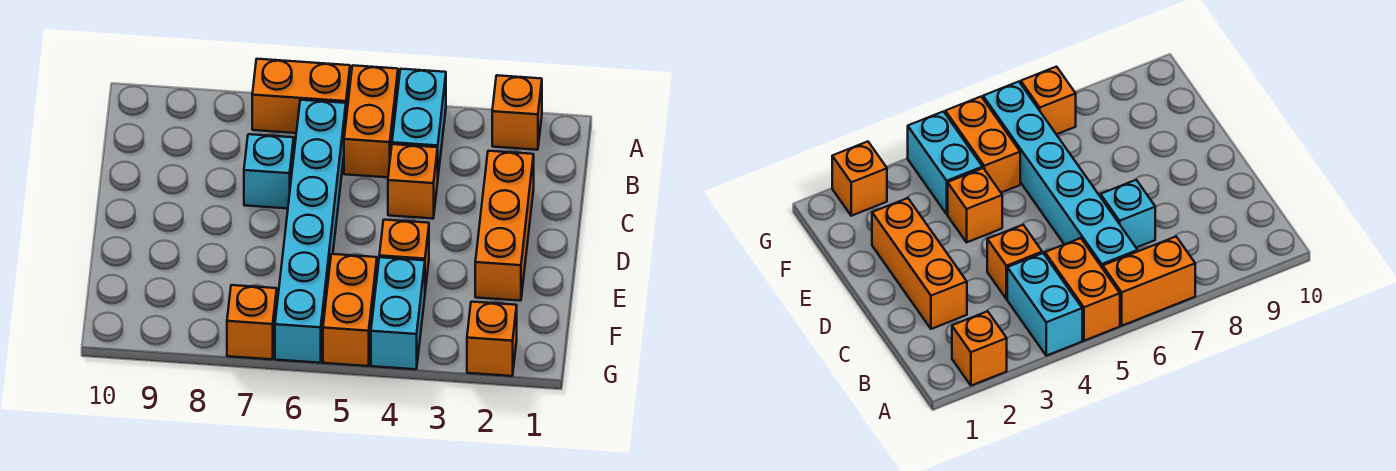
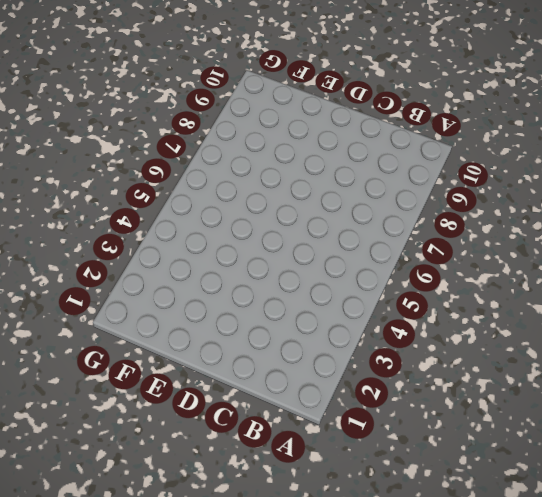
none -> orange brick A2 level 1
none -> cyan brick A4:B4 level 1
none -> orange brick A5:B5 level 1

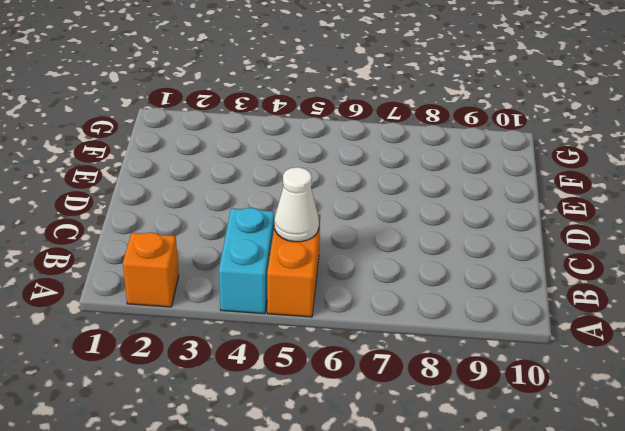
white cone B5 level 2 -> none
none -> orange brick A6:A7 level 1
none -> cyan brick B6:G6 level 1
none -> orange brick C2:E2 level 1

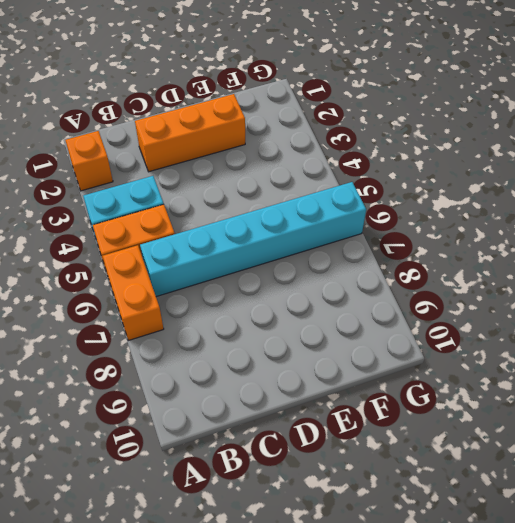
none -> orange brick C4 level 1
none -> cyan brick C7 level 1
none -> orange brick E4 level 1

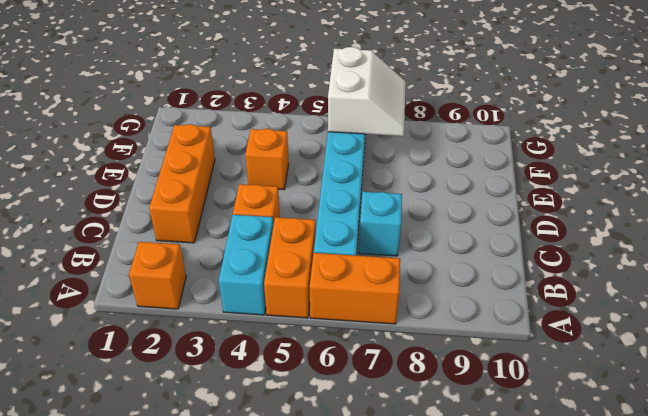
white slope F6:G7 level 2 top 6 -> none
none -> cyan brick F4:G4 level 1
none -> orange brick F5:G5 level 1
none -> orange brick G2 level 1

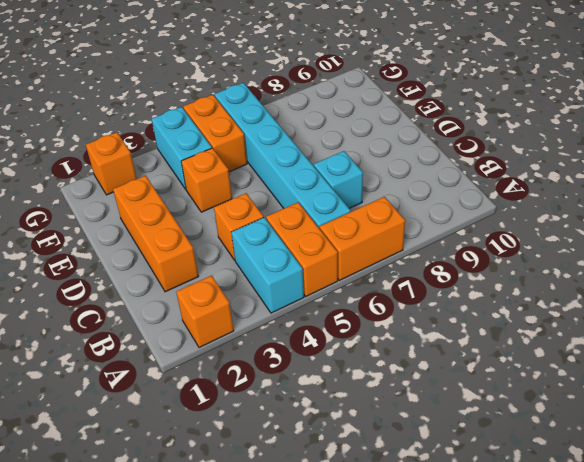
none -> orange brick G7 level 1

